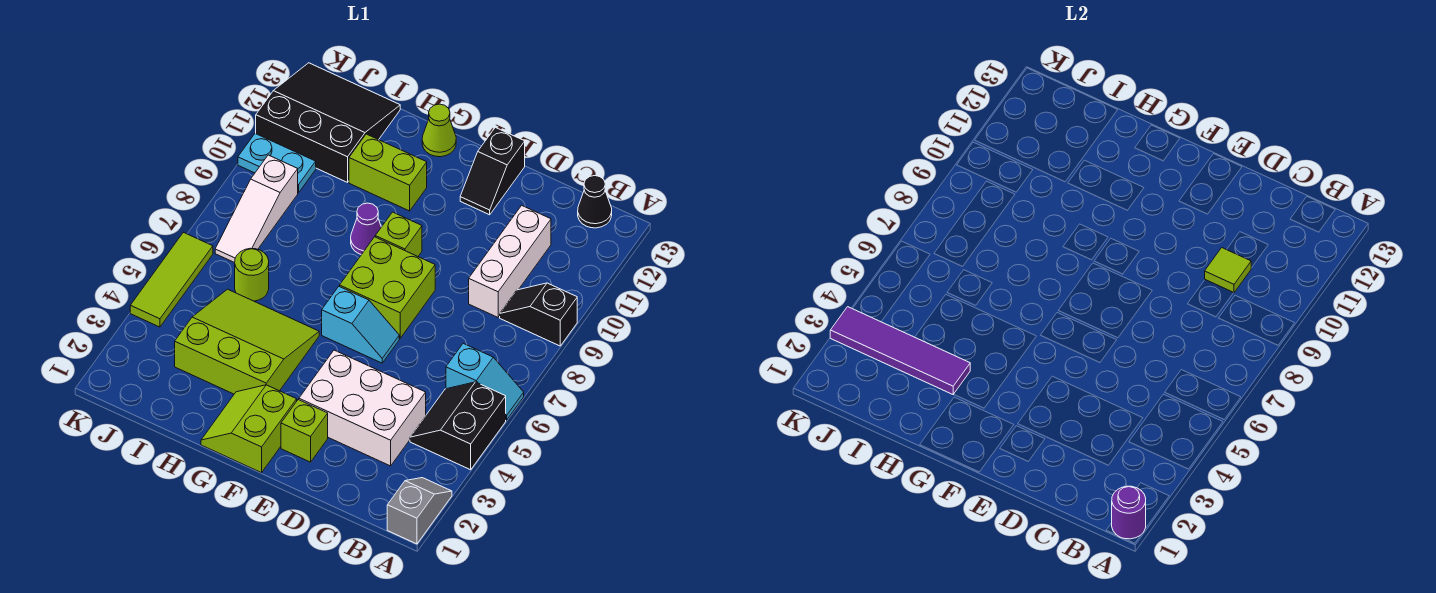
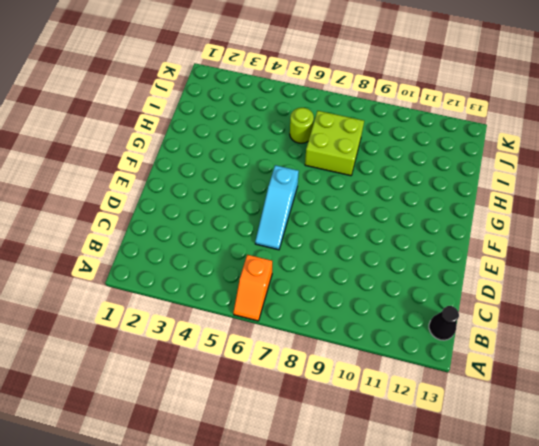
orange slope A6:B6 level 1 top B -> cyan slope A6:B6 level 1 top B
cyan slope D6:F6 level 1 top F -> cyan slope E6:F6 level 1 top F
lime brick H7:I8 level 1 -> lime brick E7:F8 level 1
none -> grey slope A1:A2 level 1 top 1
none -> black slope A4:B5 level 1 top A
none -> black slope A9:B9 level 1 top A

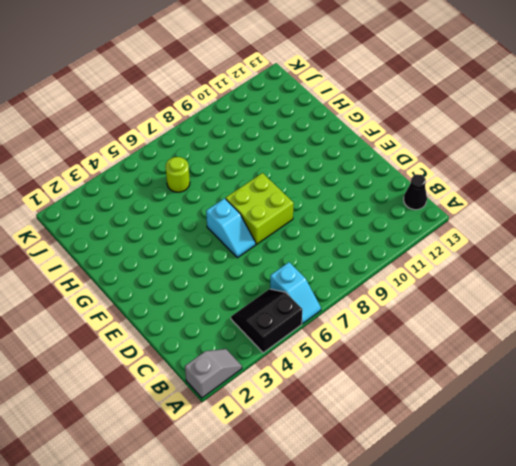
none -> black slope A9:B9 level 1 top A
none -> white brick C3:E4 level 1
none -> white brick C9:C11 level 1

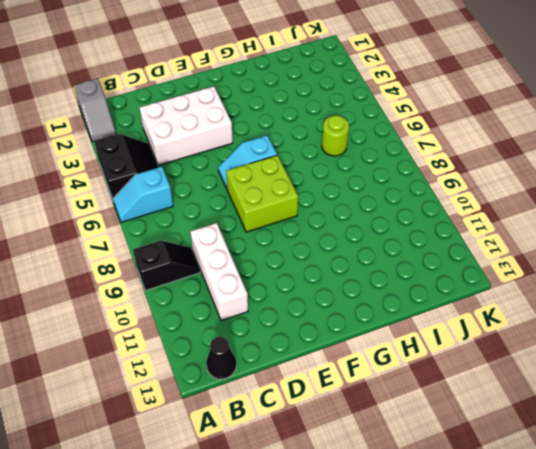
none -> lime brick E2 level 1
none -> black slope E12:E13 level 1 top 13
none -> lime slope F1:G2 level 1 top F

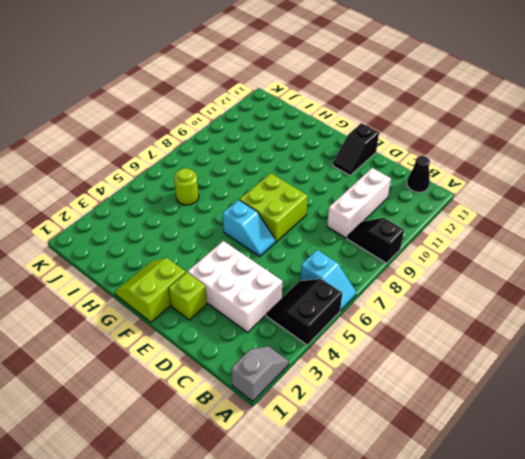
none -> lime brick F9 level 1
none -> lime slope G3:I5 level 1 top 3
none -> purple cone G9 level 1

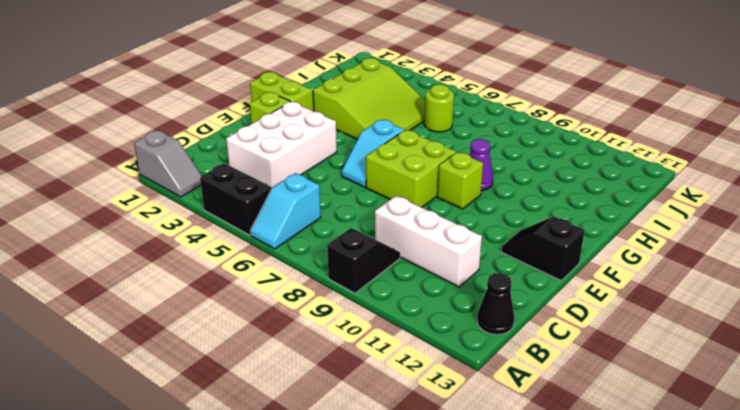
none -> lime brick G11:H11 level 1
none -> lime cone G13 level 1
none -> black slope I11:K13 level 1 top 11

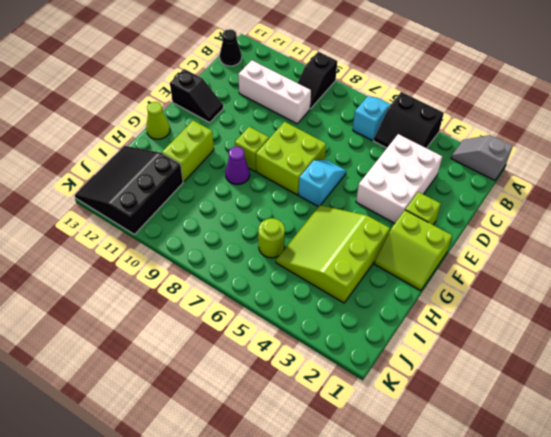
none -> white slope J7:J9 level 1 top 9
none -> cyan plate J10:K10 level 1
none -> lime tile K4:K6 level 1

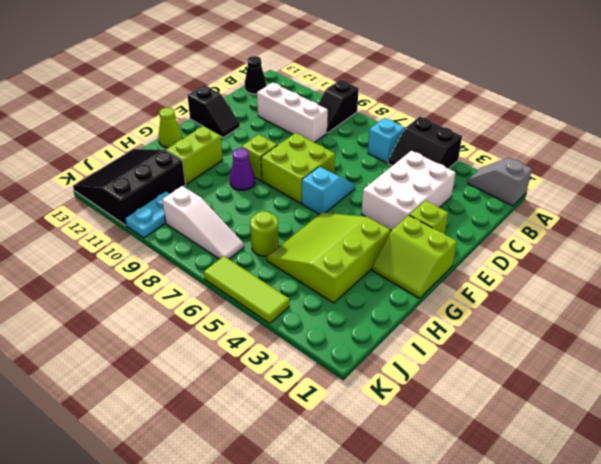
none -> purple round brick A1 level 2
none -> lime tile C10 level 2
none -> purple tile H3:K3 level 2

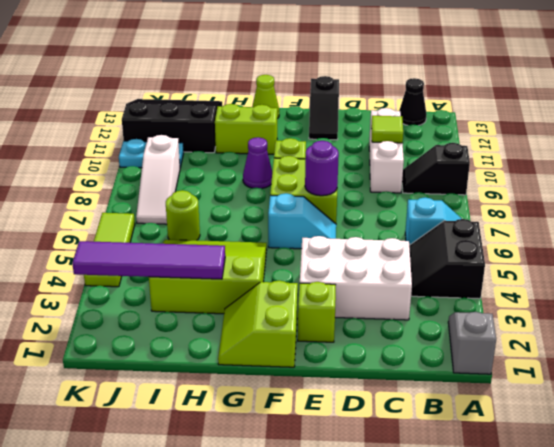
purple round brick E7 level 2 -> purple round brick A1 level 2

